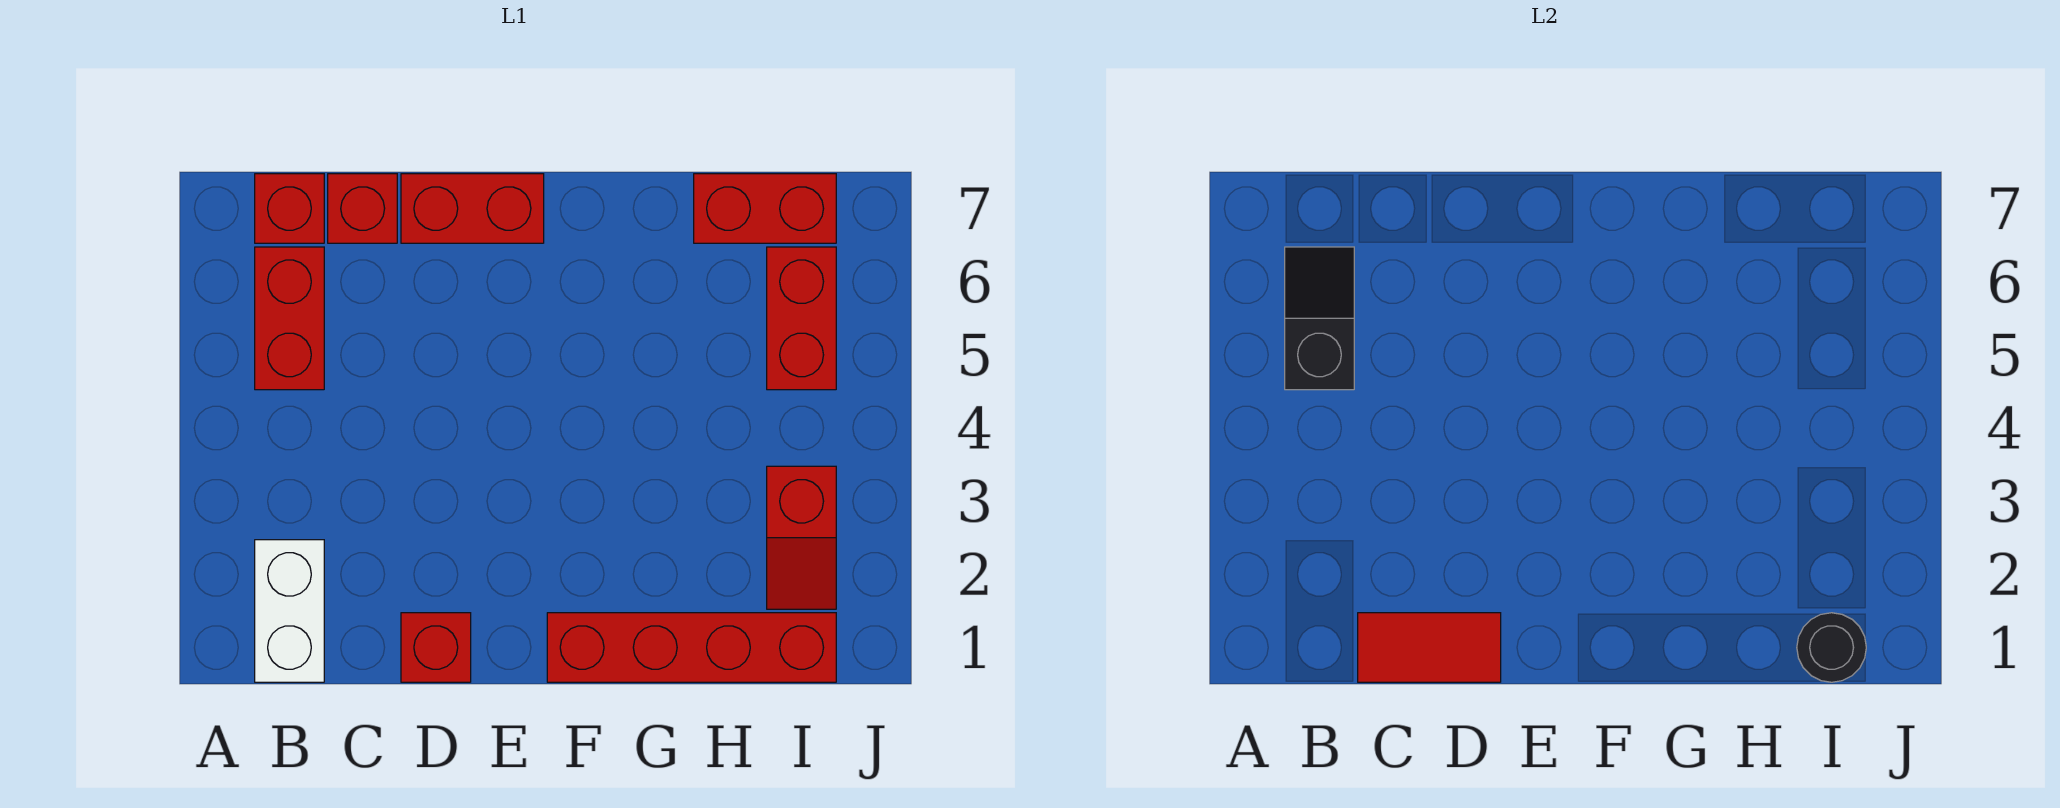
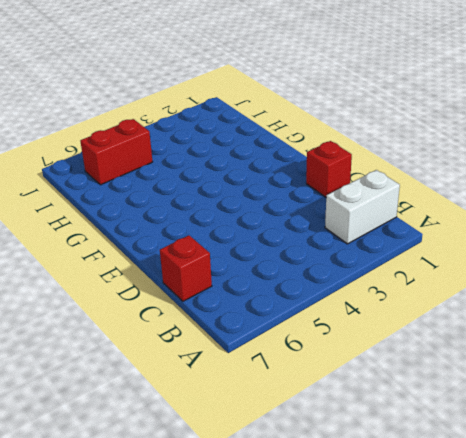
none -> red brick B5:B6 level 1
none -> red brick B7 level 1
none -> red brick D7:E7 level 1

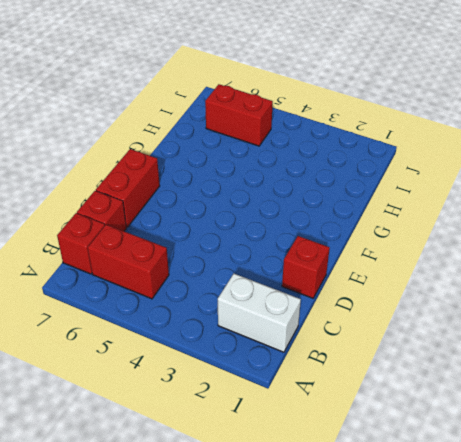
none -> red brick F1:I1 level 1
none -> red brick H7:I7 level 1
none -> red slope I2:I3 level 1 top 3

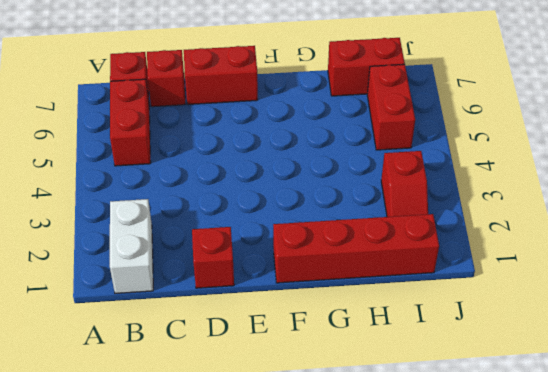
none -> black slope B5:B6 level 2 top 5
none -> red tile C1:D1 level 2
none -> black round brick I1 level 2

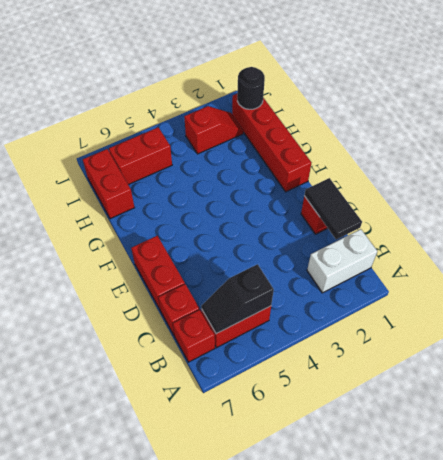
black tile C1:D1 level 2 -> red tile C1:D1 level 2

